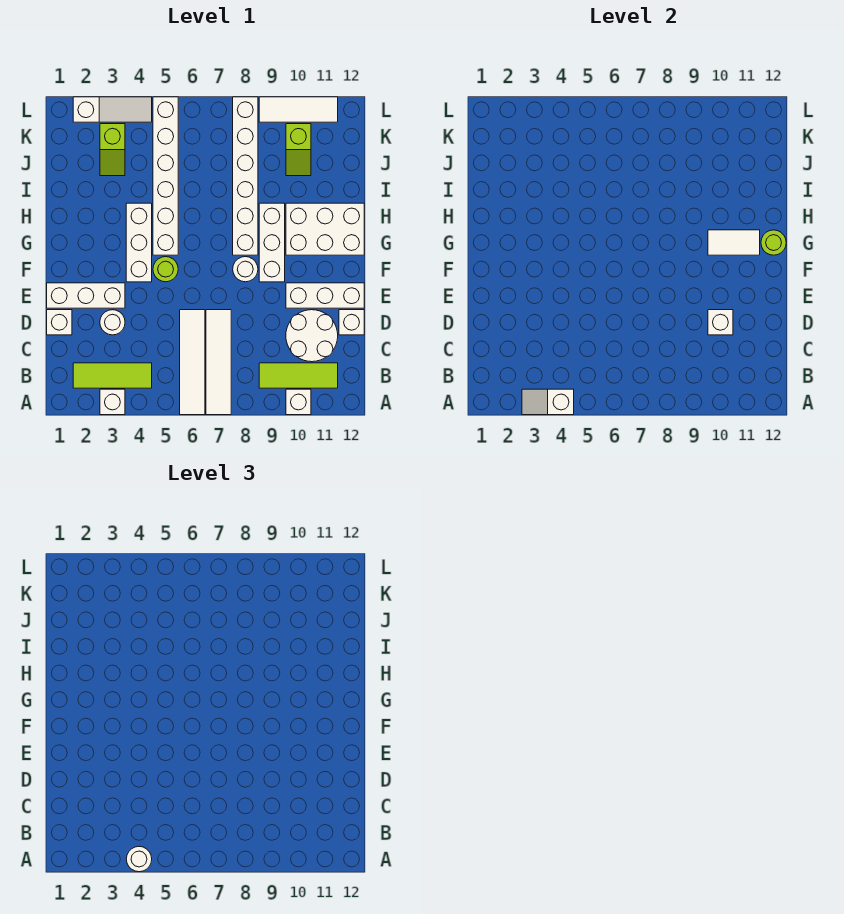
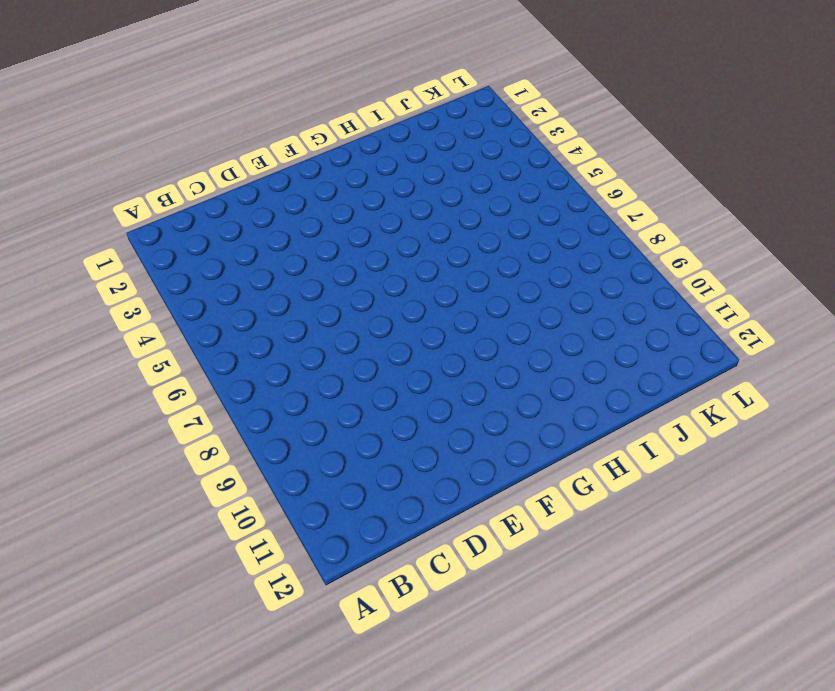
none -> white brick A3 level 1
none -> white tile A6:D6 level 1
none -> white tile A7:D7 level 1

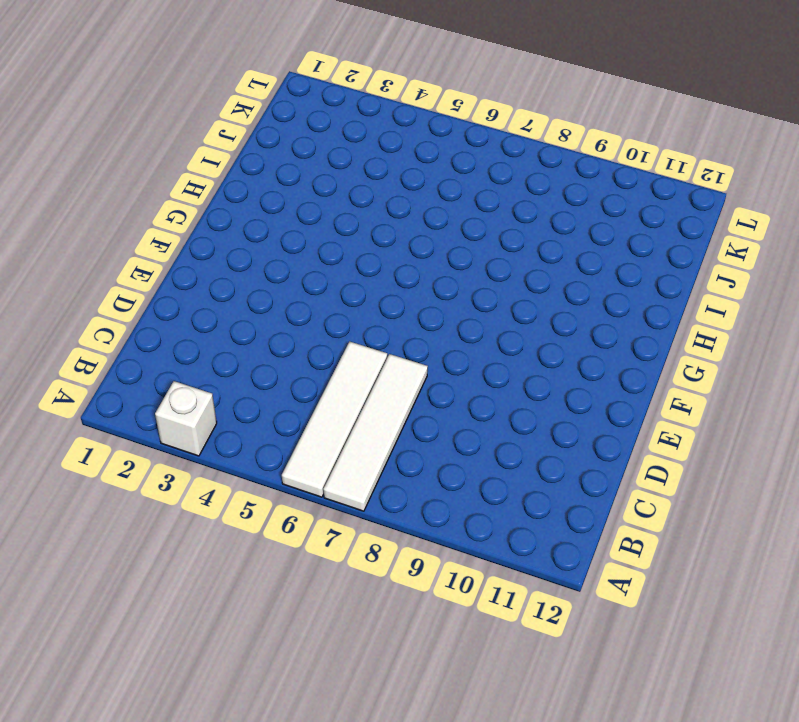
none -> white brick A10 level 1
none -> lime tile B2:B4 level 1
none -> lime tile B9:B11 level 1

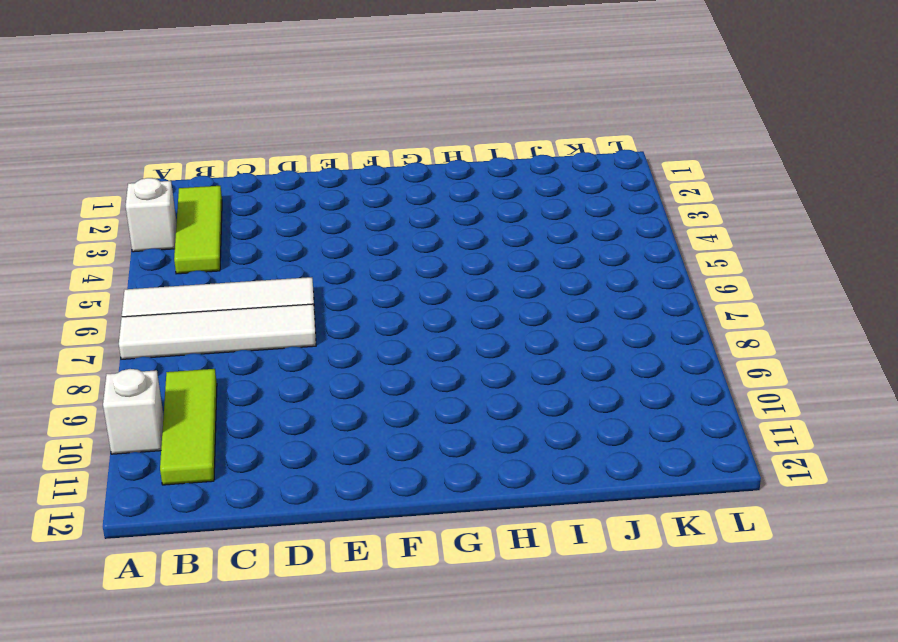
none -> white round brick C10:D11 level 1
none -> white brick D1 level 1
none -> white round brick D3 level 1

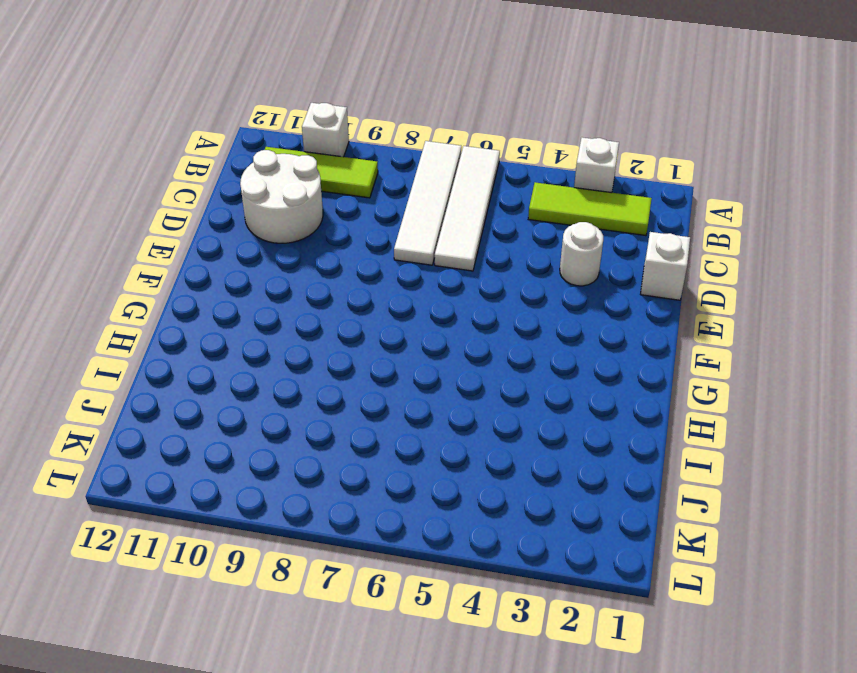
none -> white brick D12 level 1
none -> white brick E1:E3 level 1
none -> white brick E10:E12 level 1

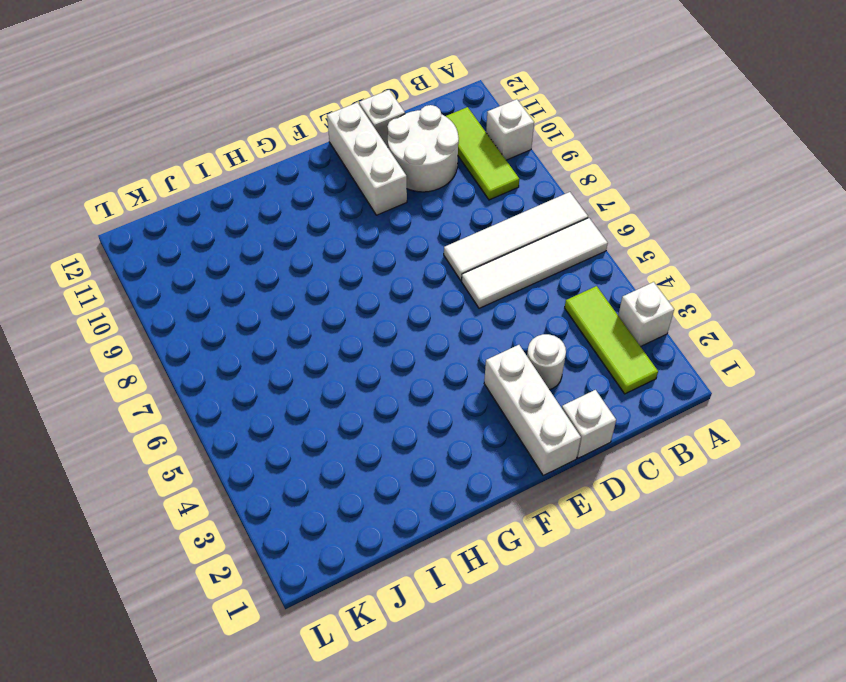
none -> white brick F4:H4 level 1
none -> lime round brick F5 level 1
none -> white round brick F8 level 1

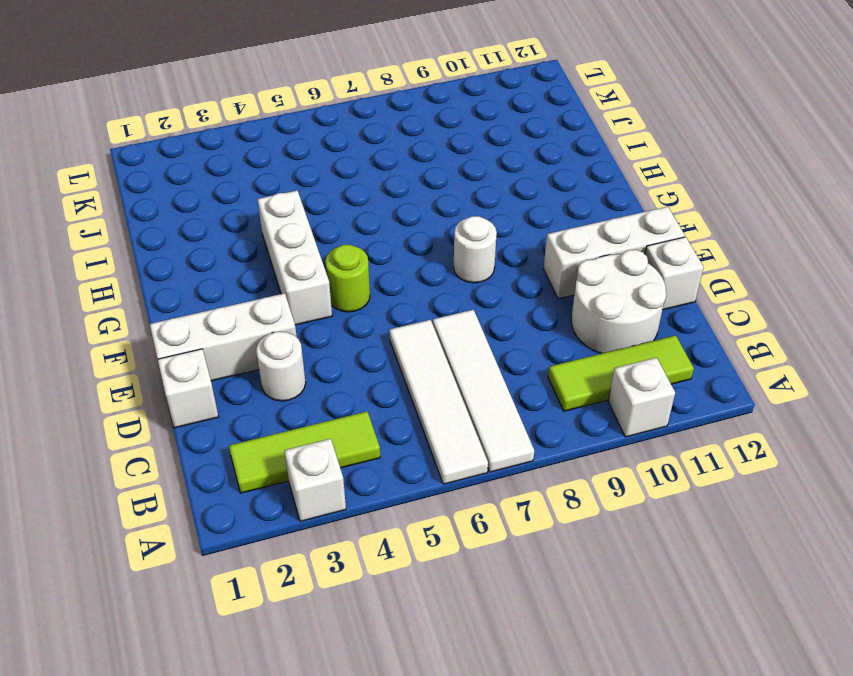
none -> white brick F9:H9 level 1
none -> white brick G5:L5 level 1
none -> white brick G8:L8 level 1

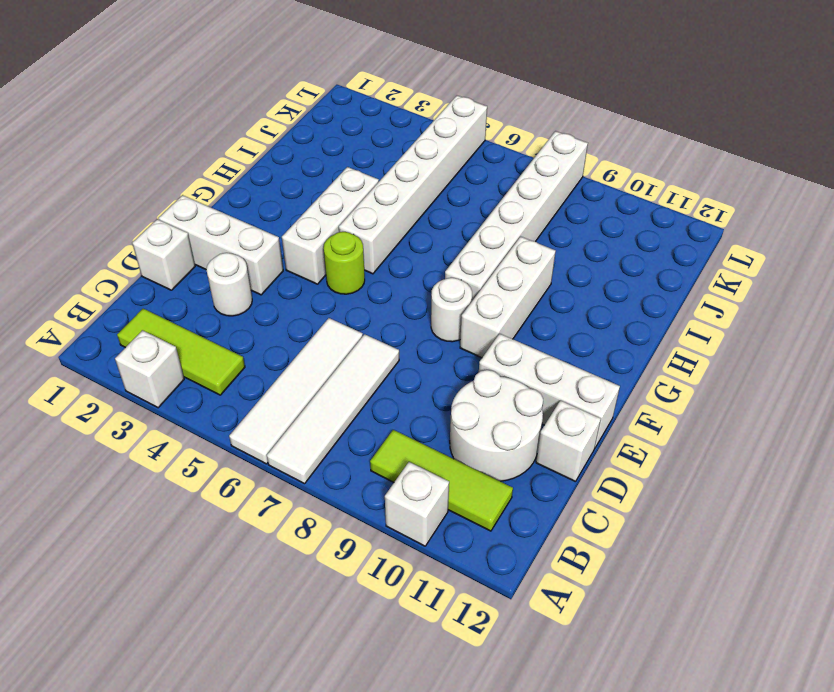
none -> white brick G10:H12 level 1
none -> lime slope J3:K3 level 1 top K
none -> lime slope J10:K10 level 1 top K

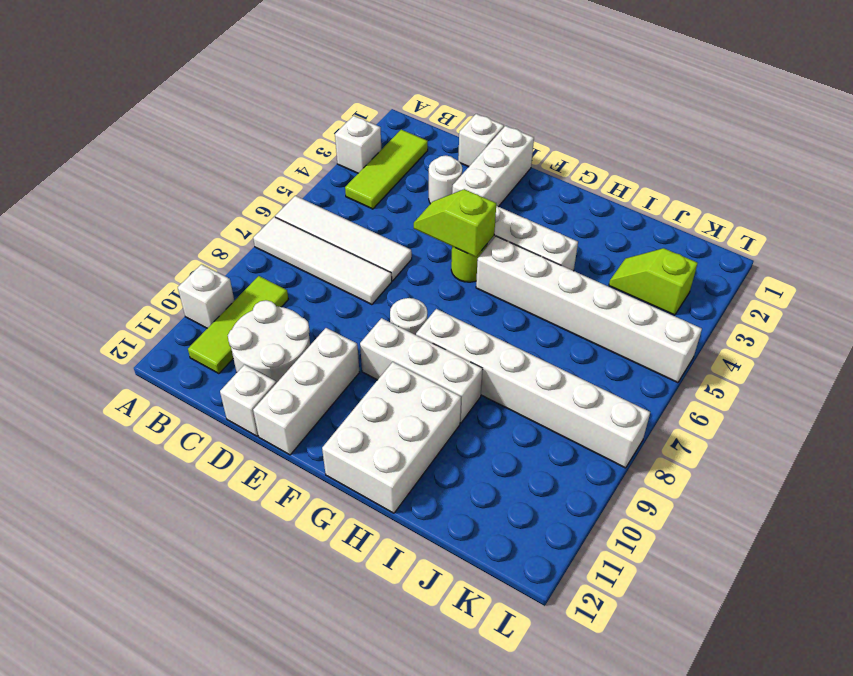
lime slope E5:F5 level 2 top F -> lime slope J10:K10 level 1 top K
none -> white slope L2:L4 level 1 top 2
none -> white tile L9:L11 level 1
none -> white slope A3:A4 level 2 top 4

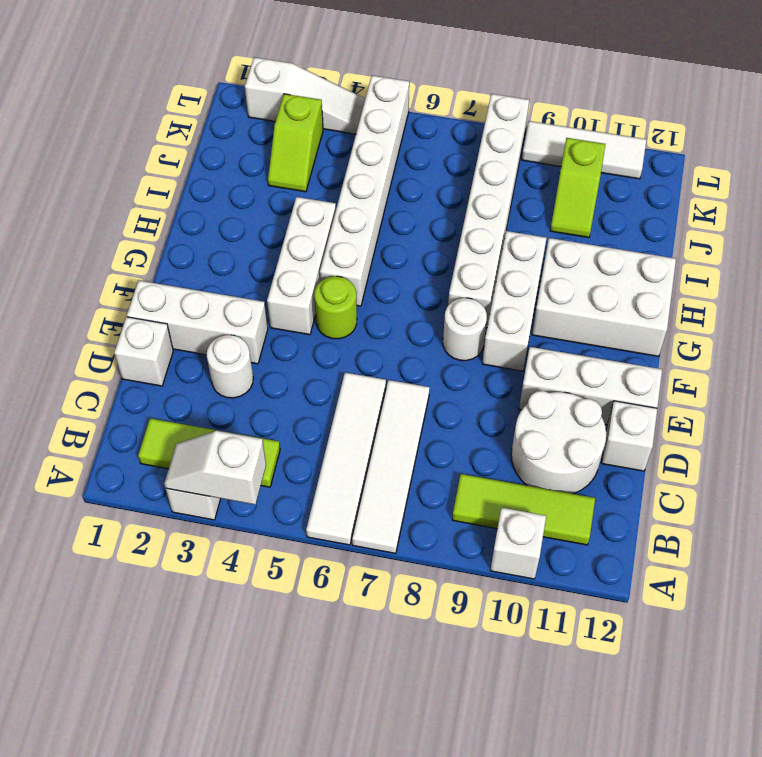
none -> white brick D10 level 2
none -> white tile G10:G11 level 2
none -> lime round brick G12 level 2

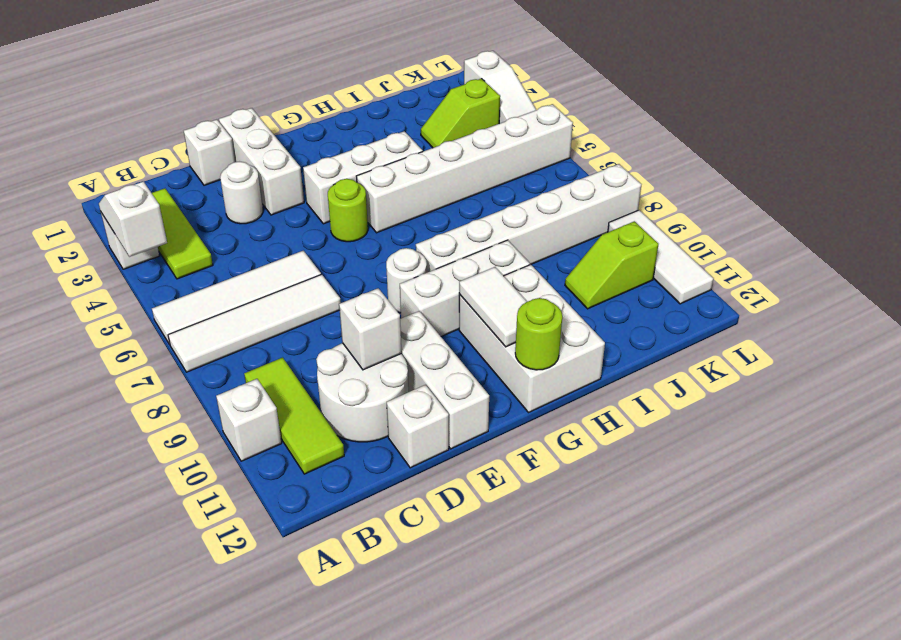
none -> white round brick A4 level 3

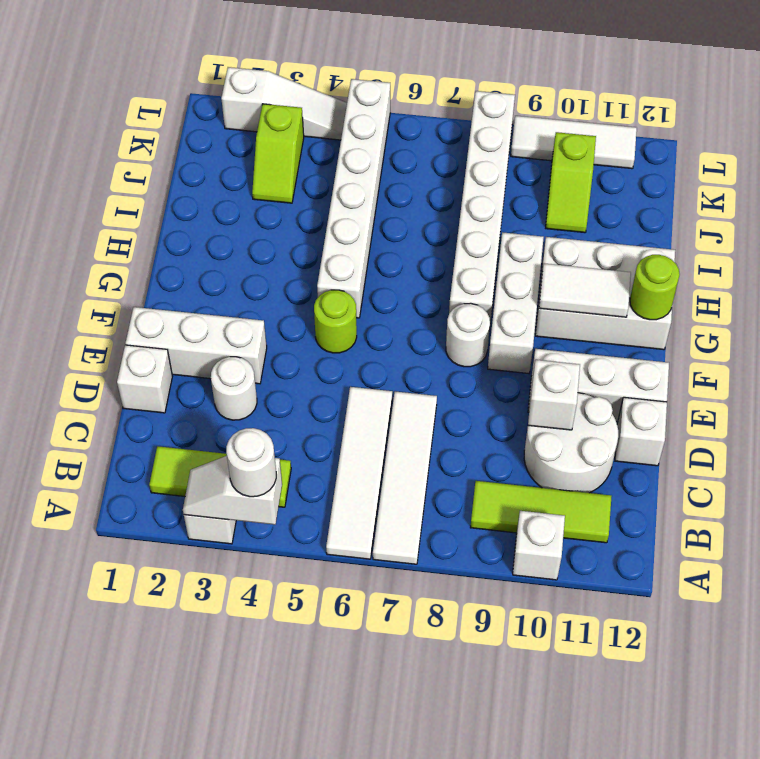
none -> white brick F4:H4 level 1

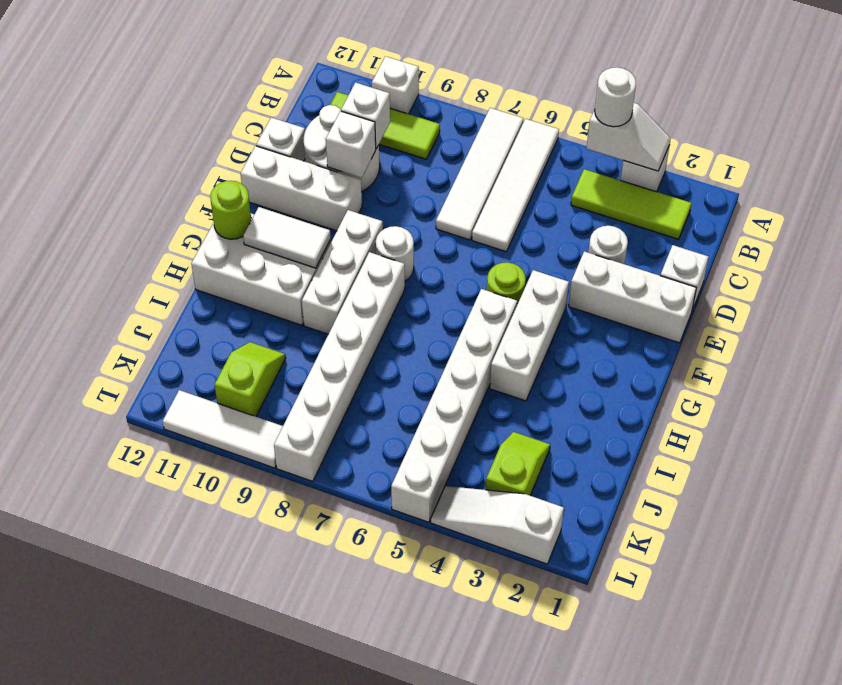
white brick C10 level 2 -> none

